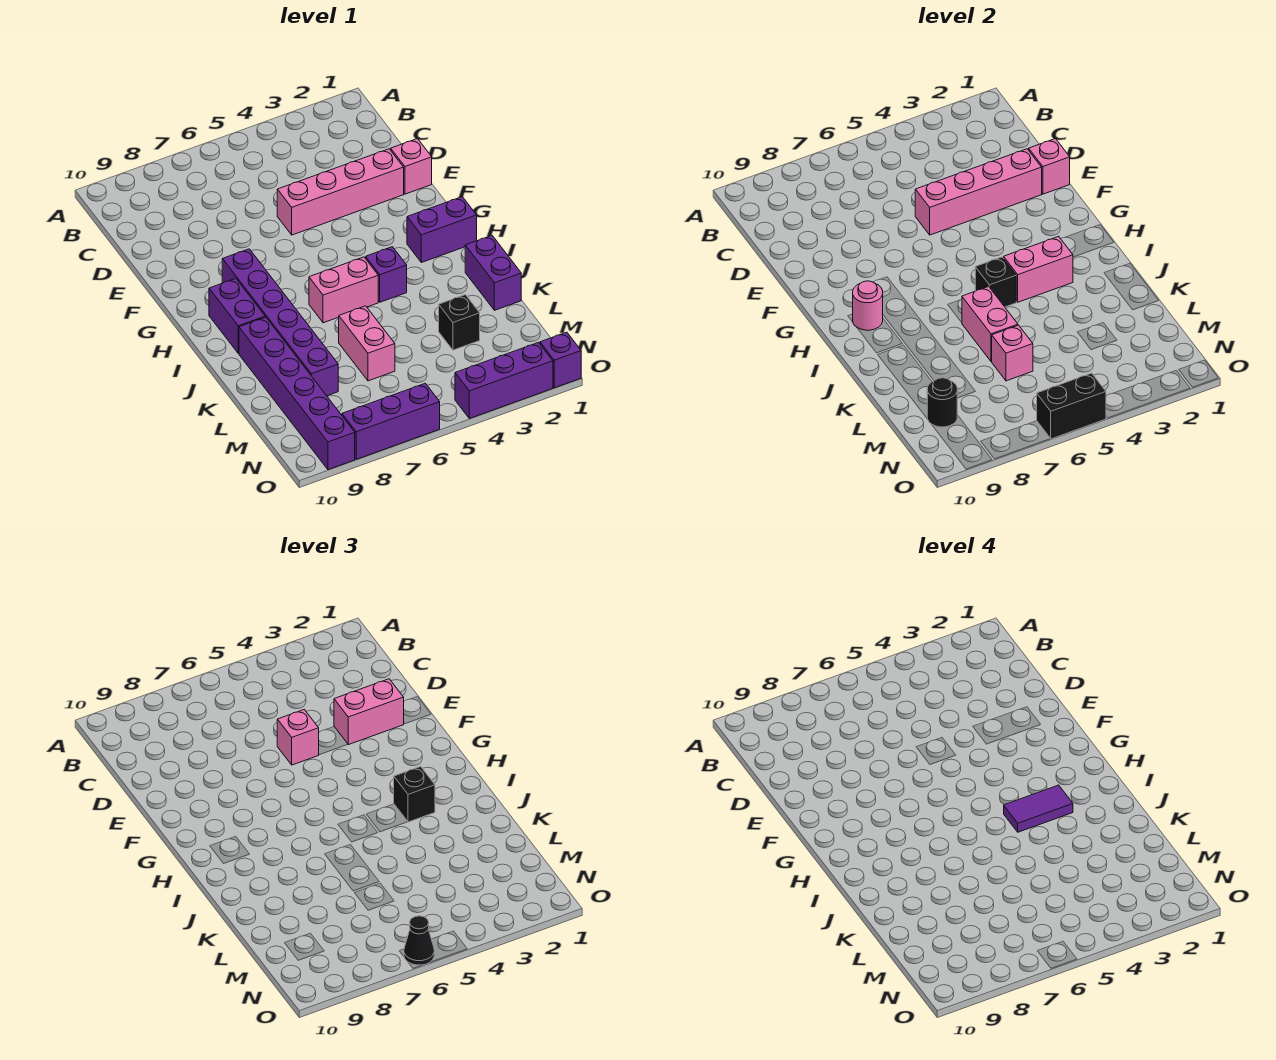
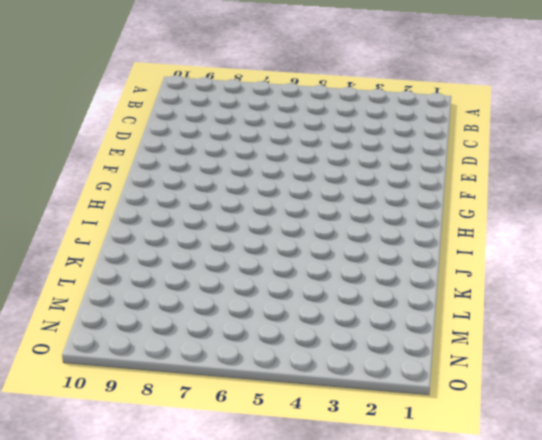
none -> pink brick E1 level 1
none -> pink brick E2:E5 level 1
none -> purple brick G8:L8 level 1

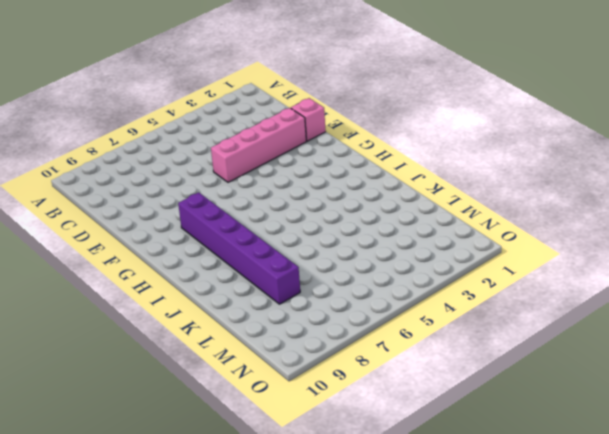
none -> purple brick H1:H2 level 1
none -> purple brick H9:I9 level 1
none -> purple brick I4 level 1

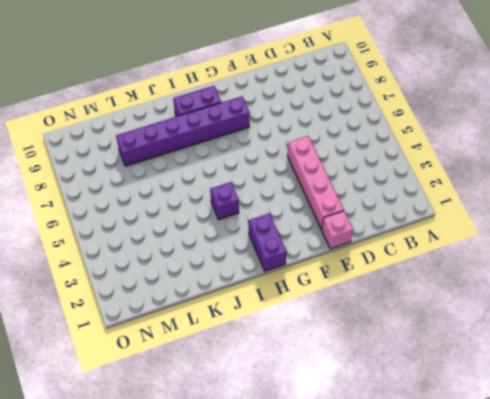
none -> pink brick I5:I6 level 1
none -> purple brick J1:K1 level 1
none -> purple brick J9:O9 level 1

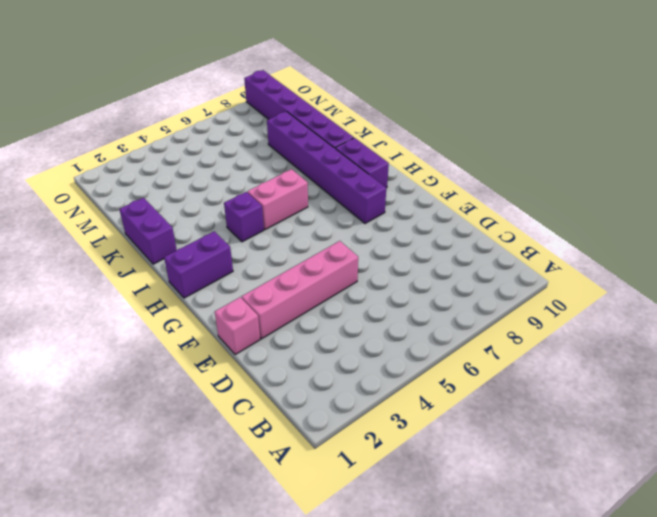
none -> pink brick K6:L6 level 1
none -> black brick L3 level 1
none -> purple brick O1 level 1

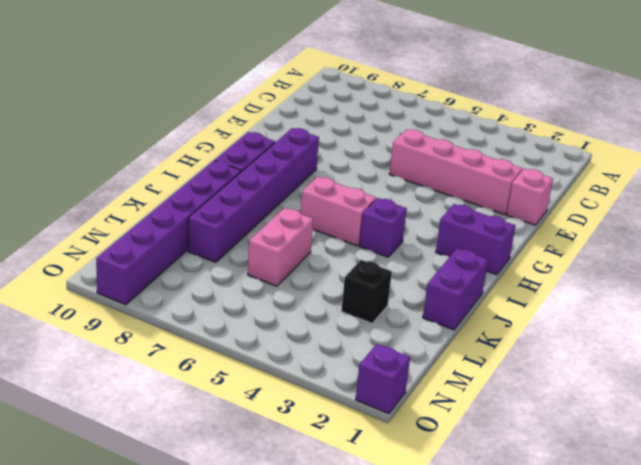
none -> purple brick O2:O4 level 1
none -> purple brick O6:O8 level 1
none -> pink brick E1 level 2

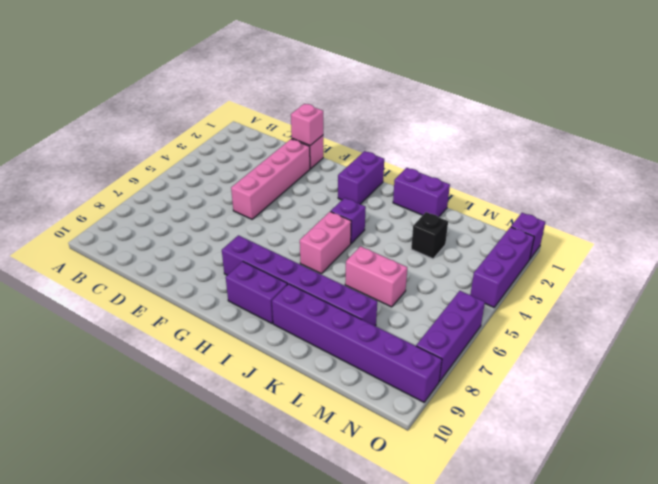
none -> pink brick E2:E5 level 2
none -> pink round brick H9 level 2
none -> pink brick I3:I4 level 2

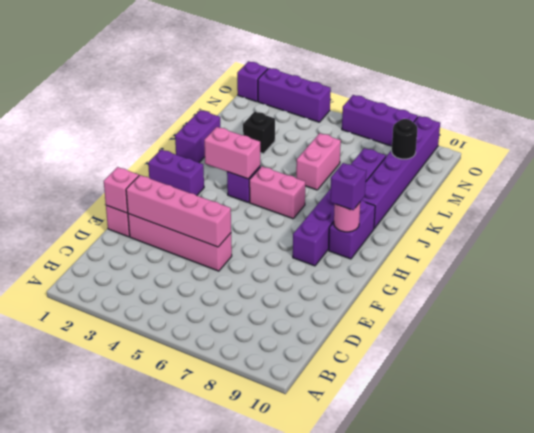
purple brick H9 level 3 -> none
none -> black brick I5 level 2
none -> pink brick J6:K6 level 2
none -> pink brick L6 level 2

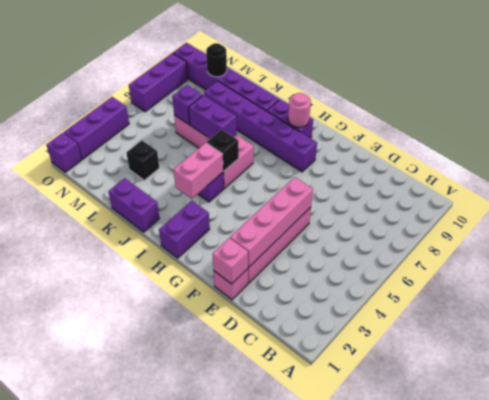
purple brick J6:K6 level 2 -> pink brick J6:K6 level 2
purple brick L6 level 2 -> pink brick L6 level 2
none -> black brick O5:O6 level 2
none -> pink brick E2:E3 level 3
none -> pink brick E5 level 3

